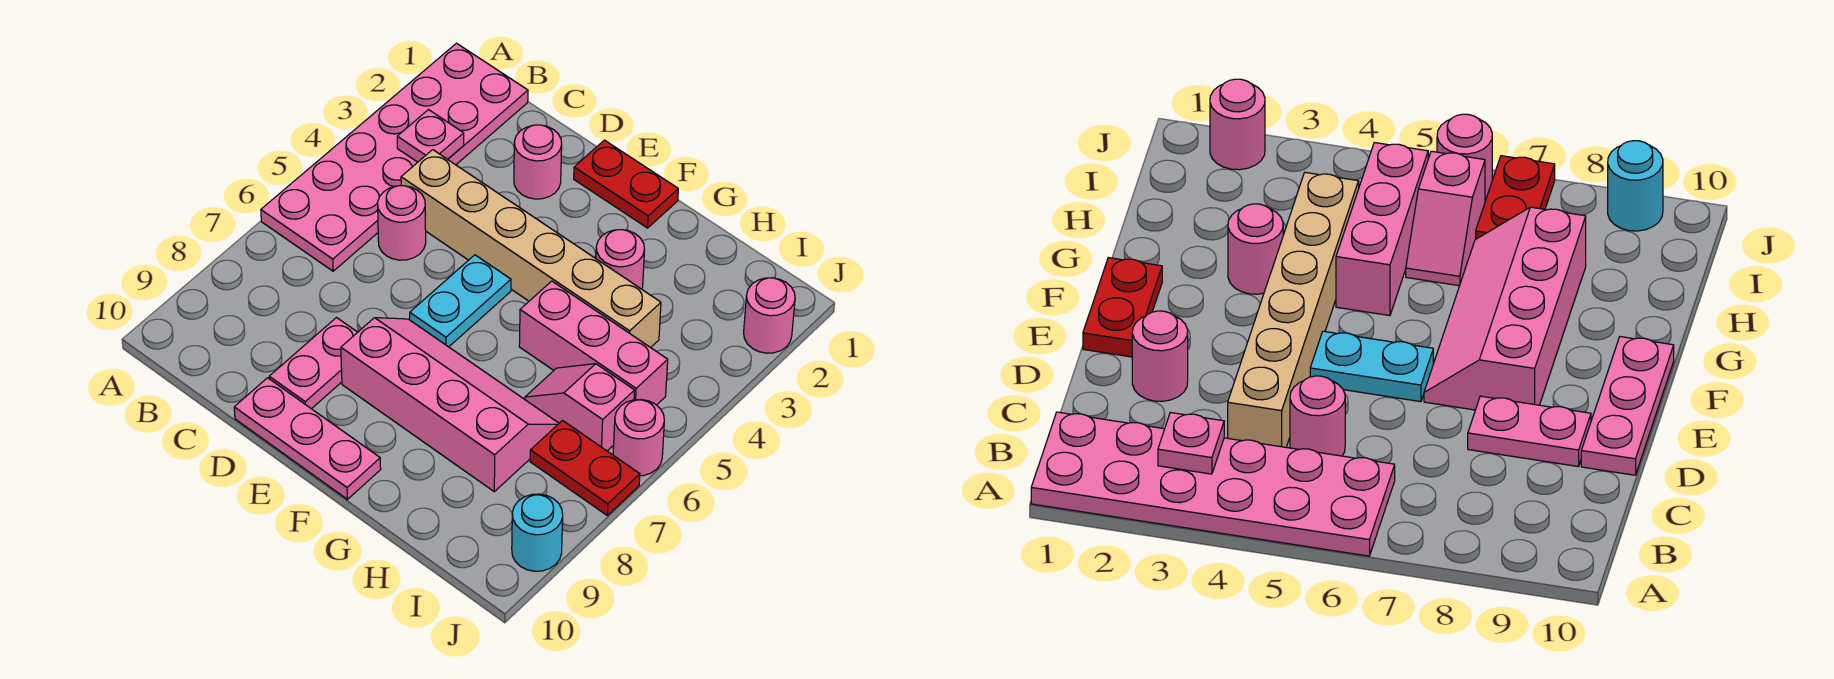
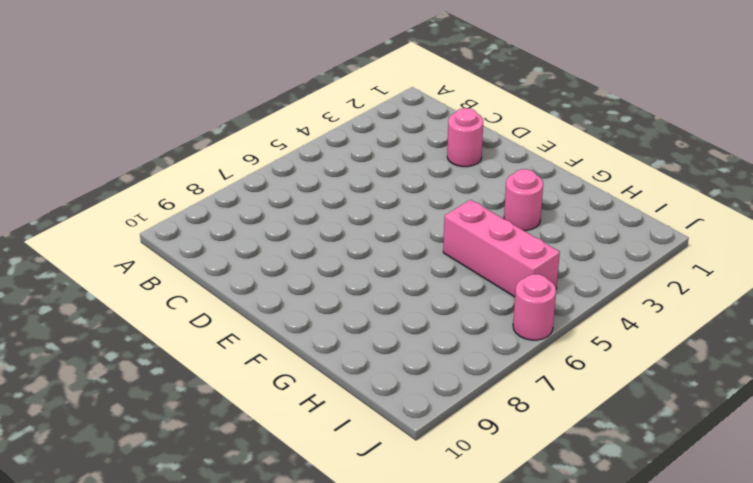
none -> pink plate A1:B6 level 1
none -> tan brick C4:H4 level 1
none -> pink round brick C5 level 1

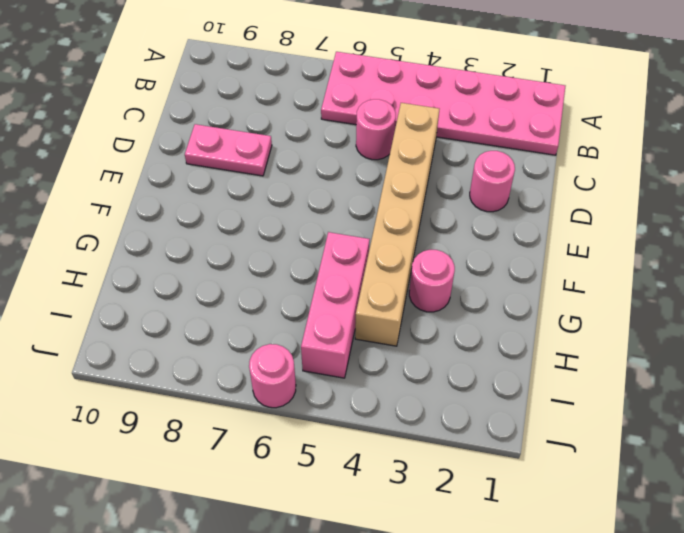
none -> pink plate D10:F10 level 1
none -> red plate E1:F1 level 1
none -> cyan plate E5:E6 level 1

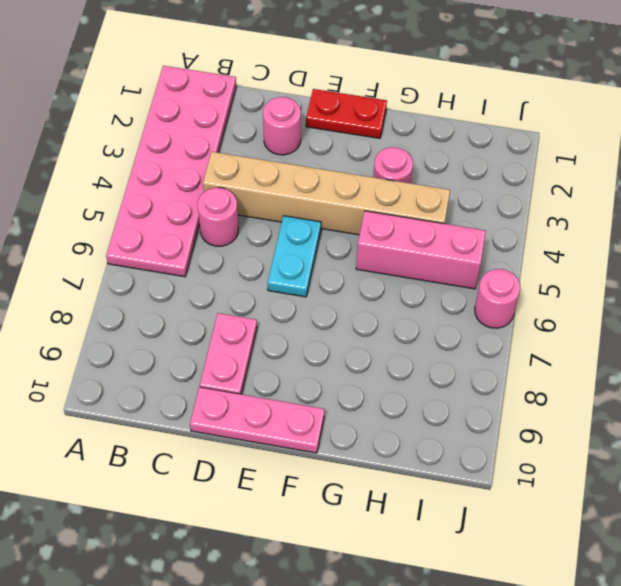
none -> pink slope E7:H8 level 1 top 8
none -> pink slope H6:I6 level 1 top I
none -> red plate I7:J7 level 1

